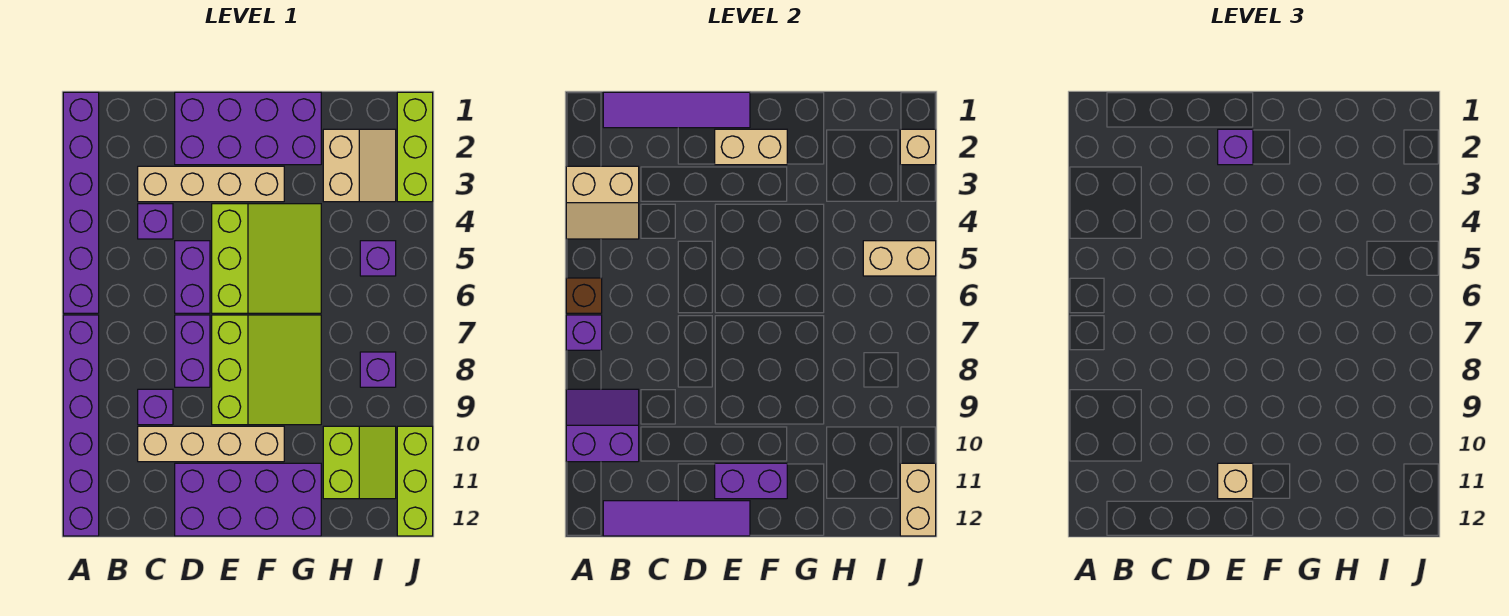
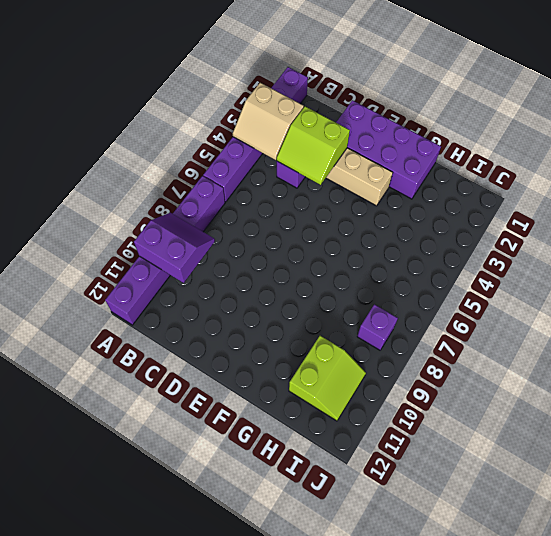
lime slope C3:D4 level 2 top 3 -> none
none -> purple brick C9 level 1
none -> tan brick C10:F10 level 1
none -> purple brick D5:D6 level 1
none -> purple brick D7:D8 level 1

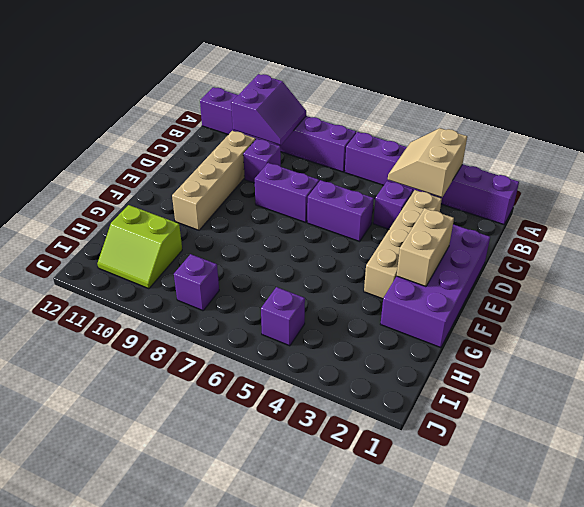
none -> purple brick D11:G12 level 1
none -> lime slope E4:G6 level 1 top E
none -> lime slope E7:G9 level 1 top E
none -> tan slope H2:I3 level 1 top H

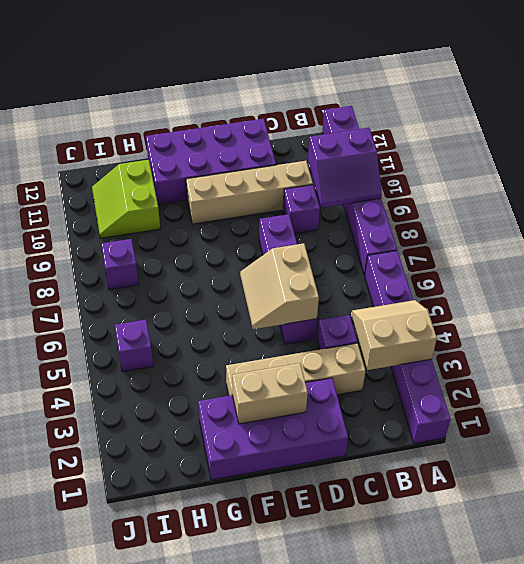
tan slope D5:E6 level 2 top D -> tan slope H2:I3 level 1 top H
none -> lime slope E4:G6 level 1 top E
none -> lime slope E7:G9 level 1 top E
none -> lime brick J1:J3 level 1
none -> lime brick J10:J12 level 1

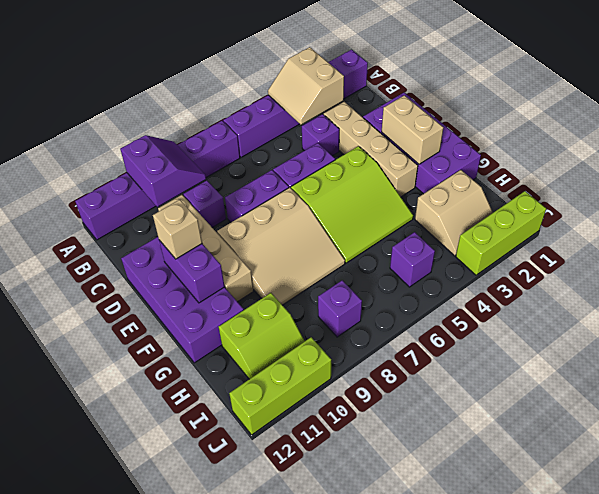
tan slope E7:G9 level 1 top E -> lime slope E7:G9 level 1 top E
none -> brown brick A6 level 2
none -> purple brick A7 level 2
none -> purple tile B1:E1 level 2
none -> purple tile B12:E12 level 2

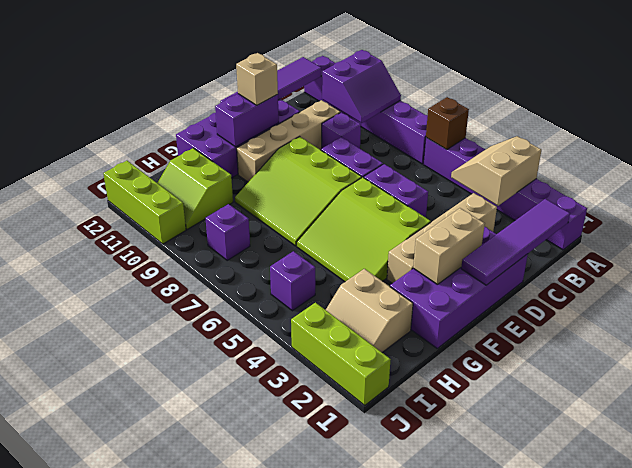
none -> purple brick C4 level 1
none -> purple brick A7 level 2
none -> tan brick I5:J5 level 2
none -> tan brick J2 level 2

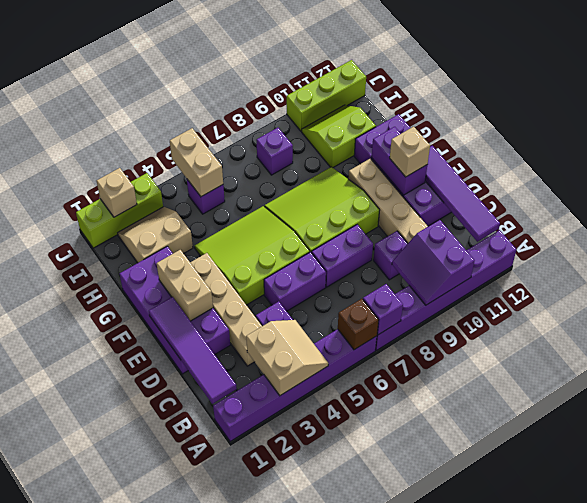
none -> tan brick J11:J12 level 2
none -> purple brick E2 level 3

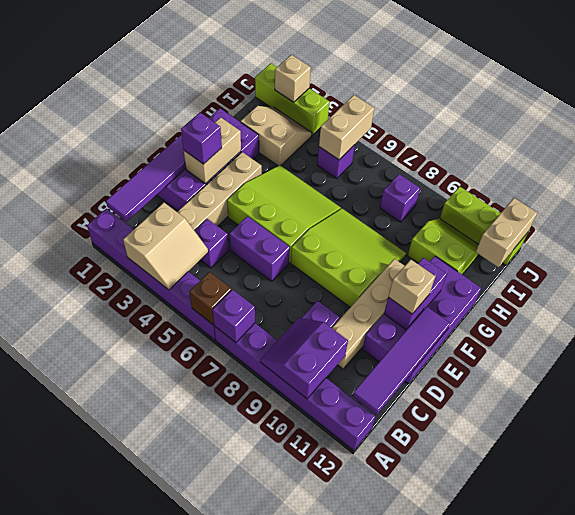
tan brick I12:J12 level 2 -> tan brick J11:J12 level 2
none -> purple brick D7:D8 level 1

